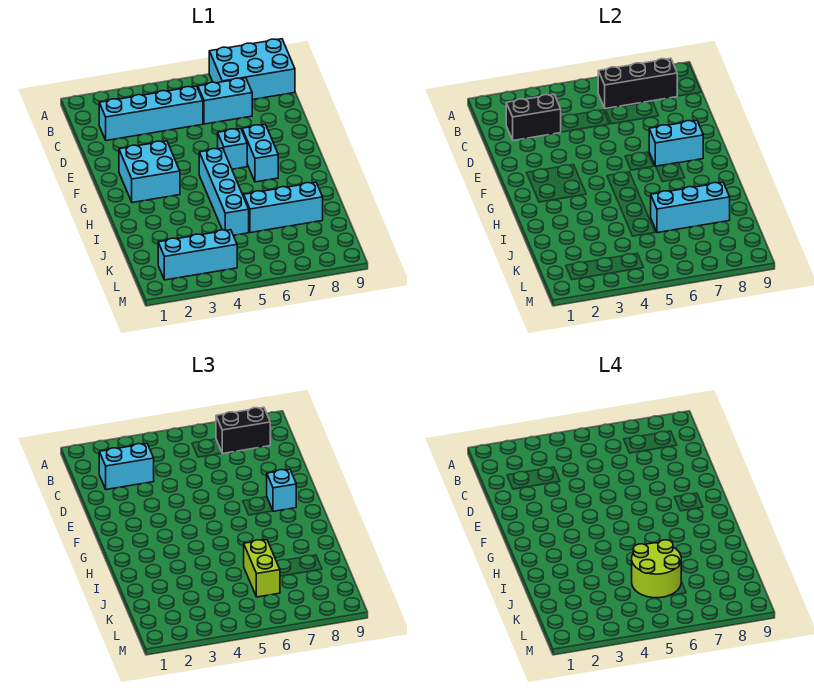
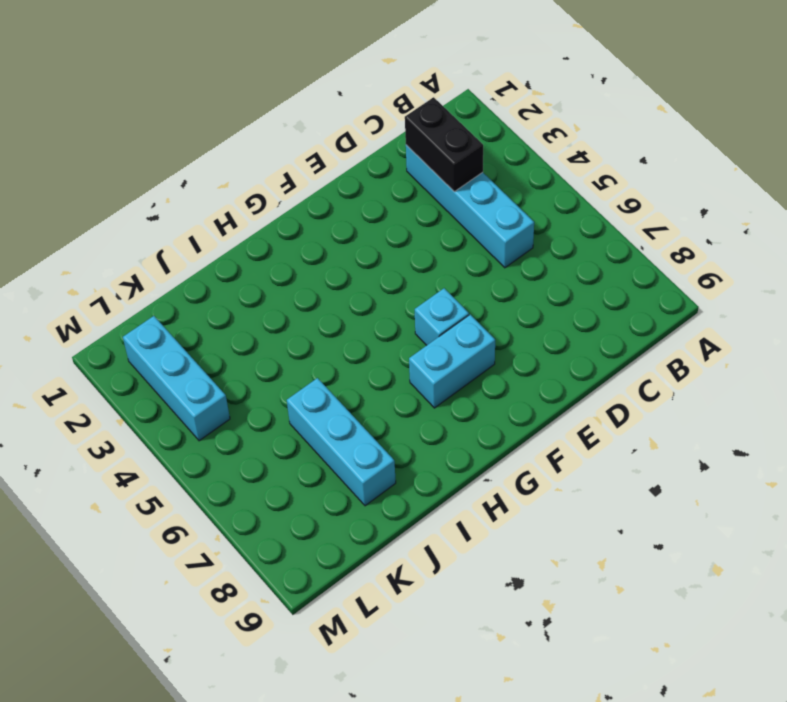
none -> cyan brick A7:B9 level 1
none -> cyan brick C6:C7 level 1
none -> cyan brick F2:G3 level 1

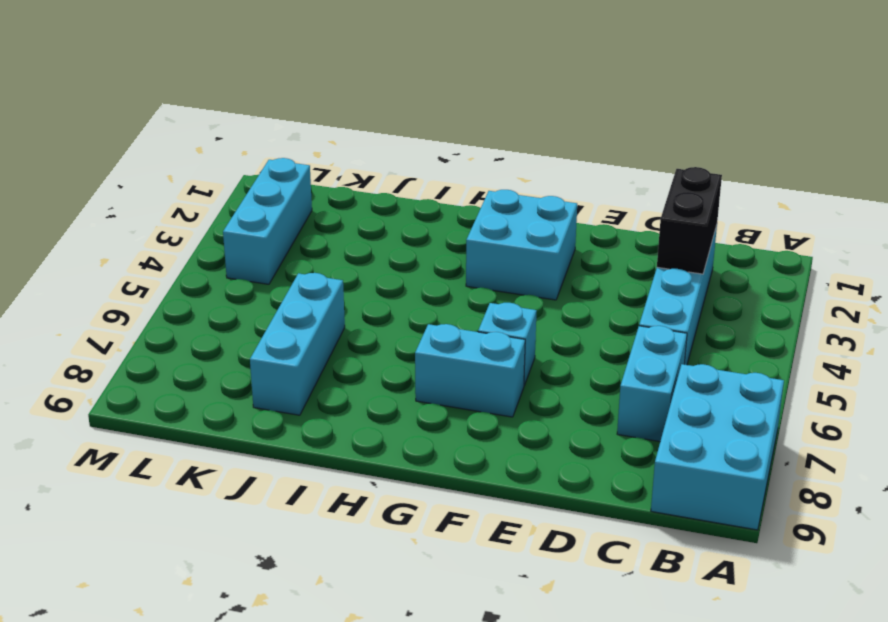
none -> cyan brick G5:J5 level 1
none -> black brick B6:B8 level 2
none -> cyan brick F7:F8 level 2

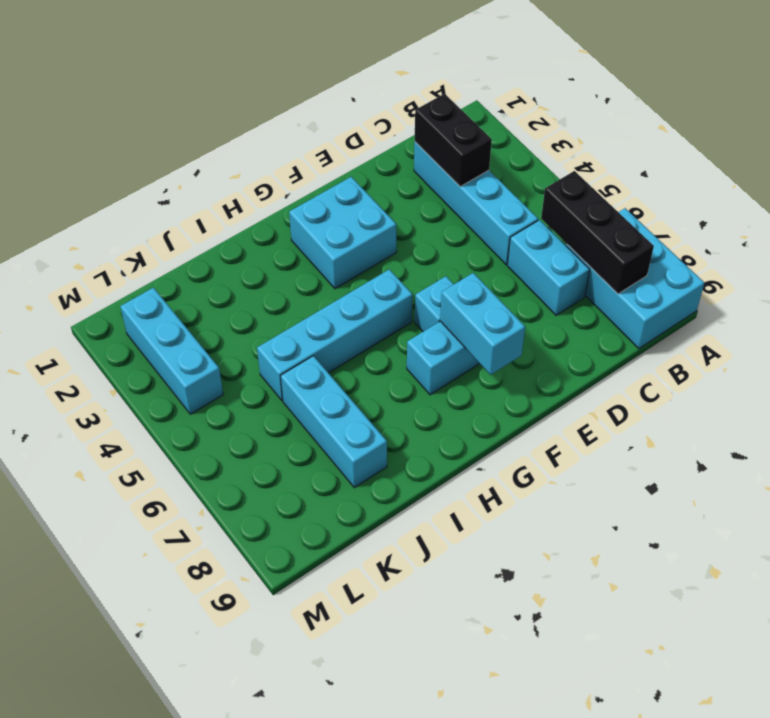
none -> cyan brick J6:J8 level 2
none -> black brick B7:B8 level 3
none -> cyan brick C2:C3 level 3

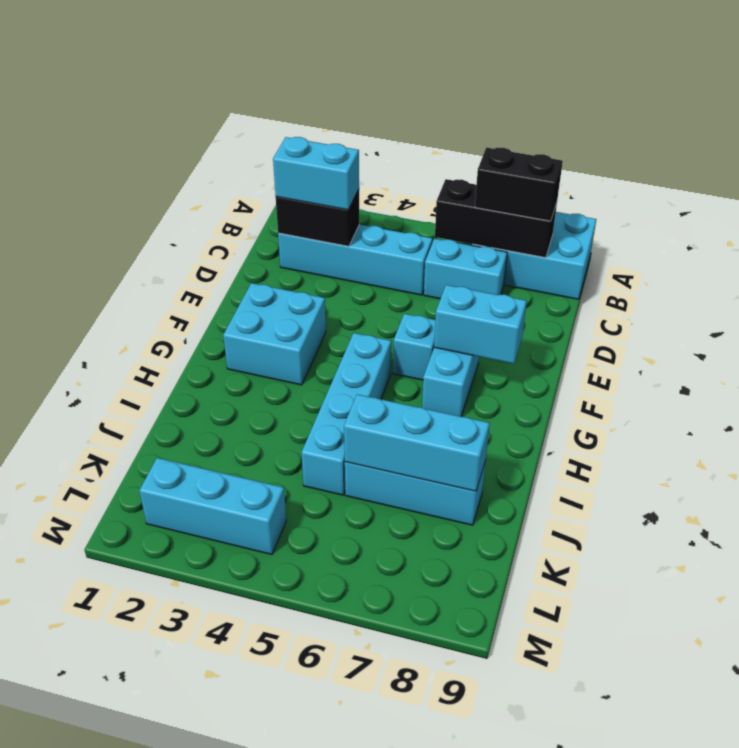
none -> cyan brick F8 level 3
none -> lime brick J6:K6 level 3
none -> lime round brick J5:K6 level 4

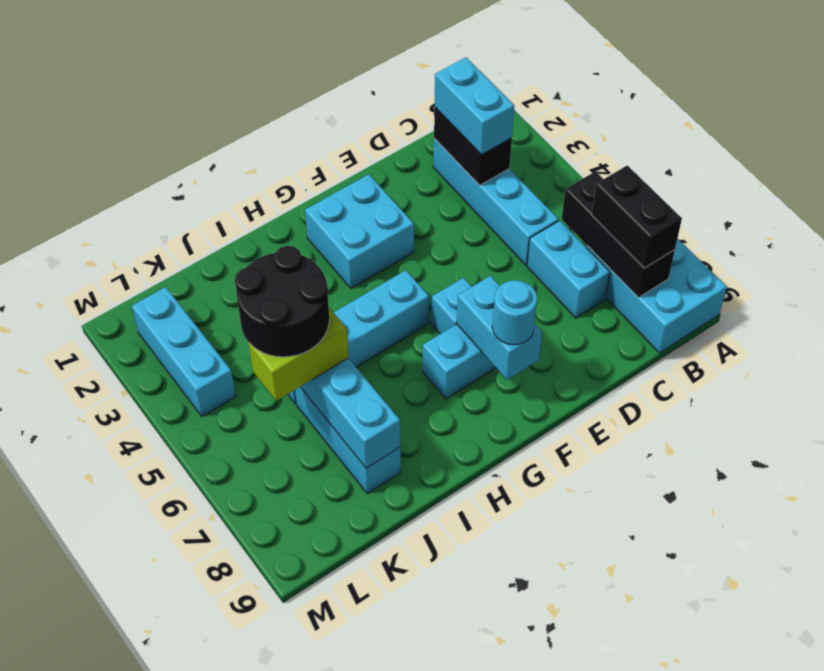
cyan round brick F8 level 3 -> cyan brick F8 level 3
black round brick J5:K6 level 4 -> lime round brick J5:K6 level 4

